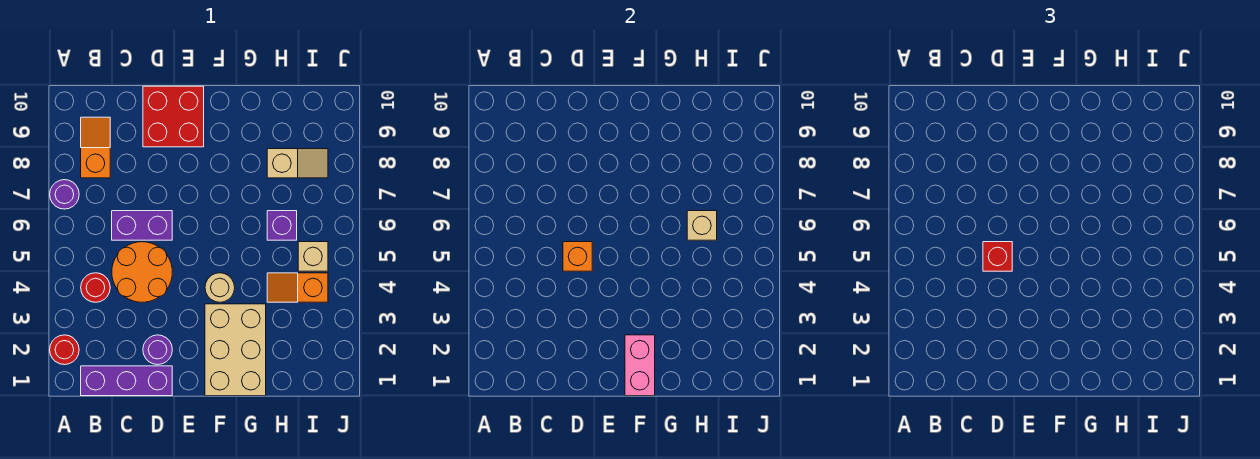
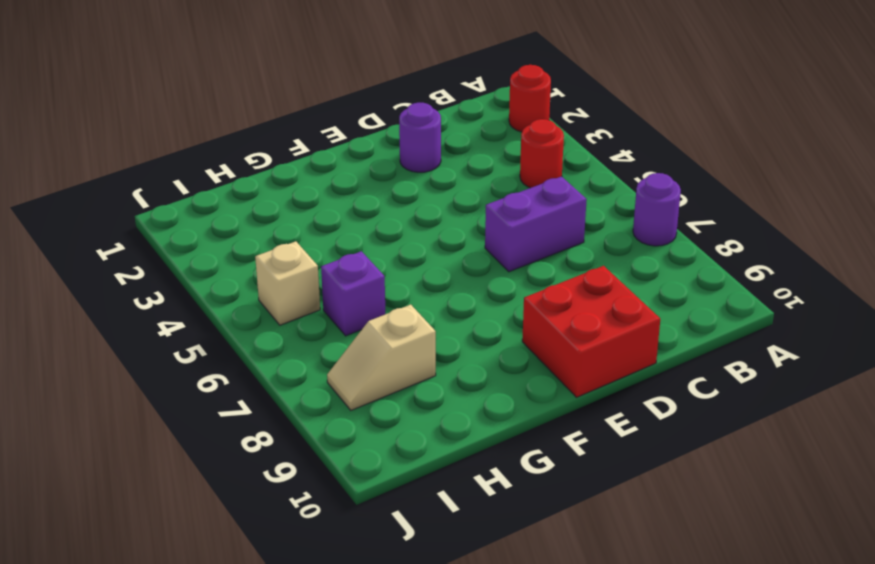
none -> purple brick B1:D1 level 1
none -> orange slope B8:B9 level 1 top 8
none -> orange round brick C4:D5 level 1

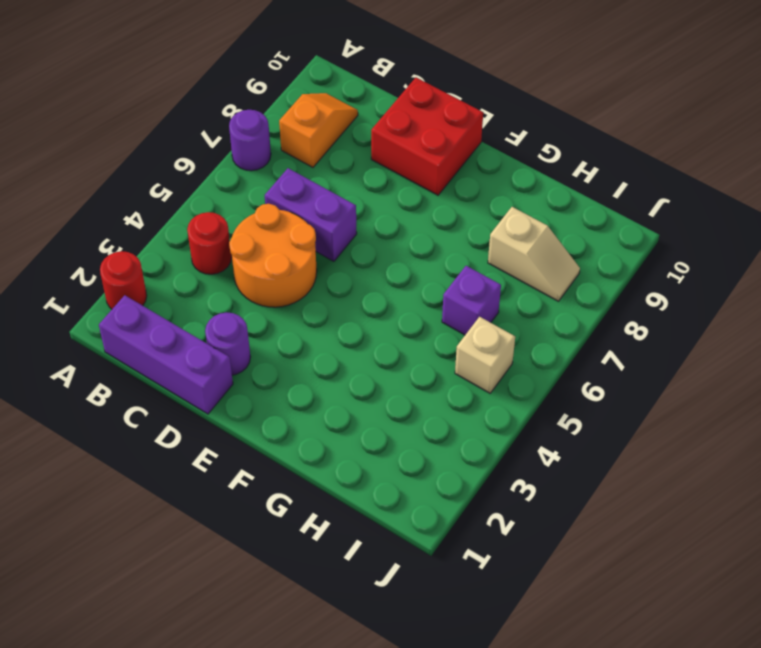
none -> tan brick F1:G3 level 1
none -> tan round brick F4 level 1
none -> orange slope H4:I4 level 1 top I

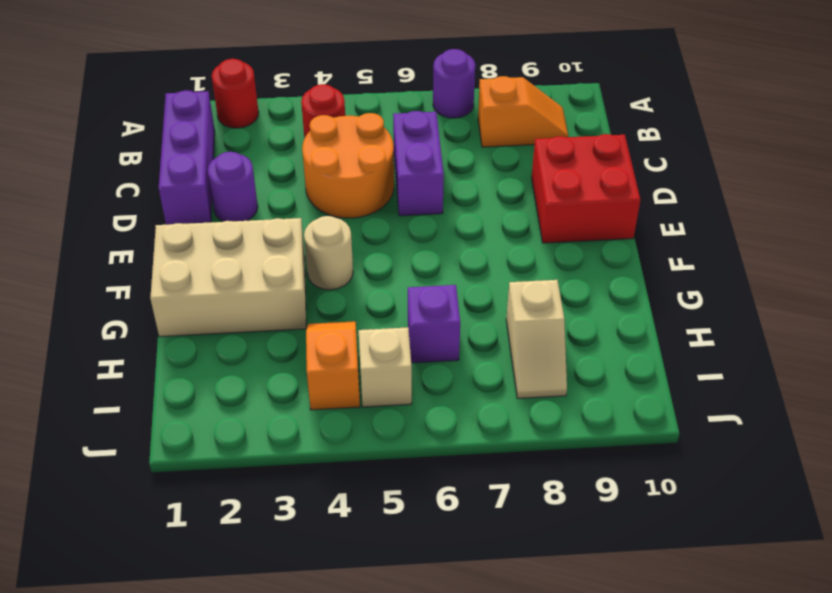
none -> orange brick D5 level 2
none -> pink brick F1:F2 level 2
none -> tan brick H6 level 2

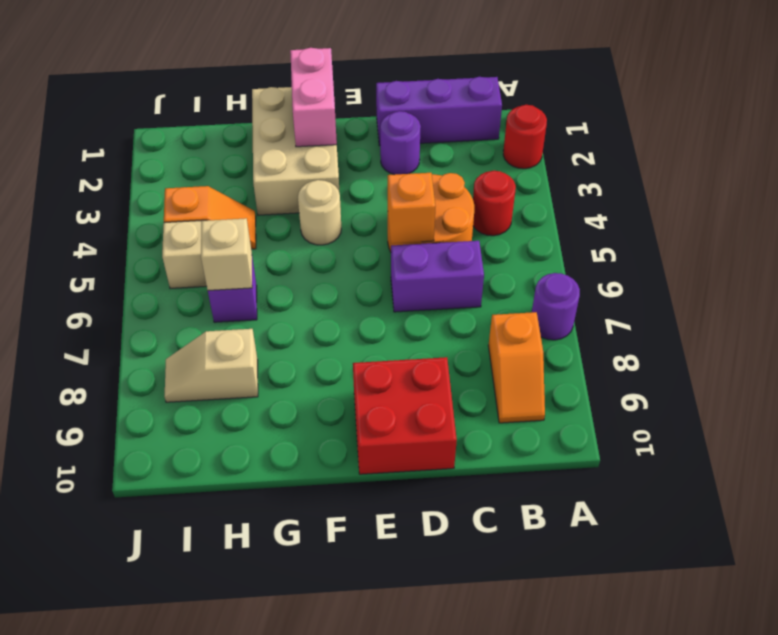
none -> red brick D5 level 3

